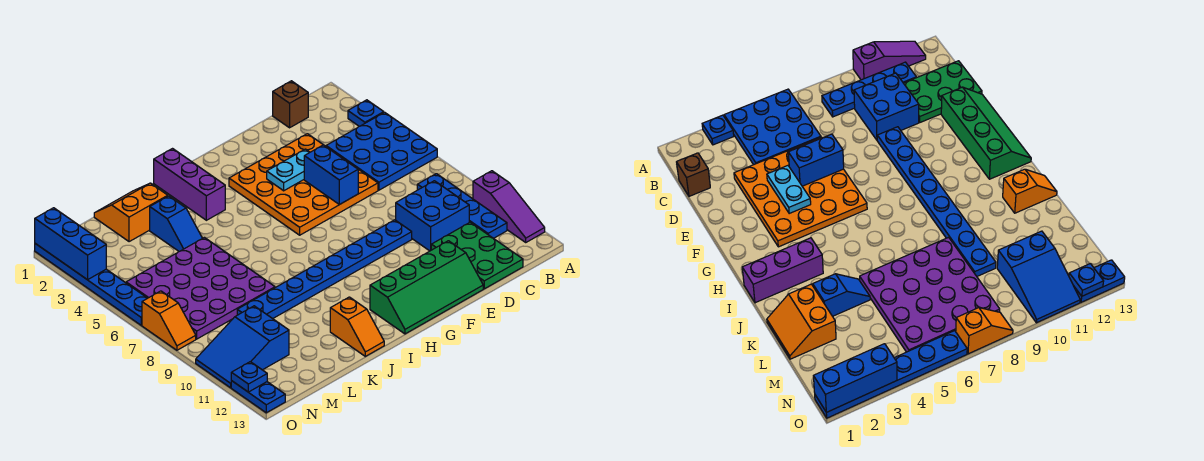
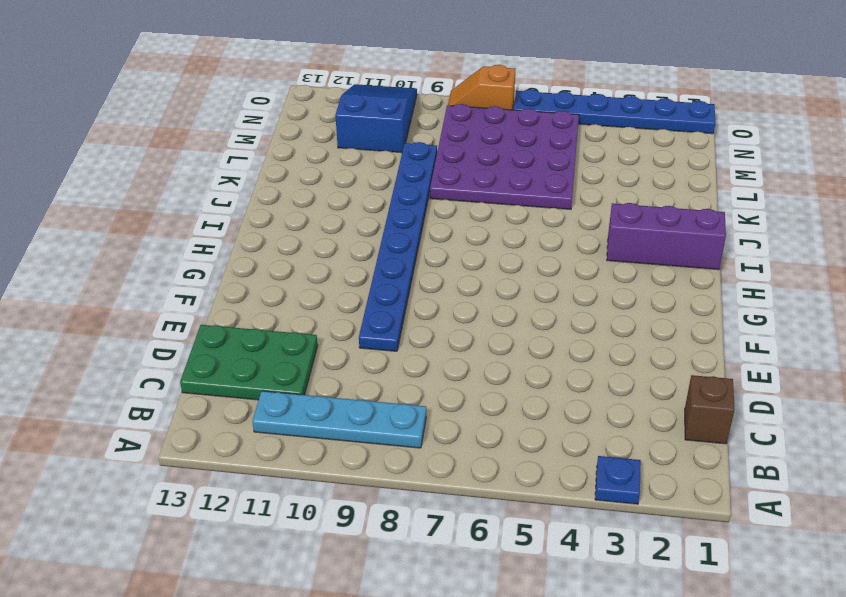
cyan plate B8:B11 level 1 -> blue plate B8:B11 level 1
none -> blue plate A4:C6 level 1
none -> purple slope A10:A12 level 1 top 10
none -> blue brick C9:D10 level 1

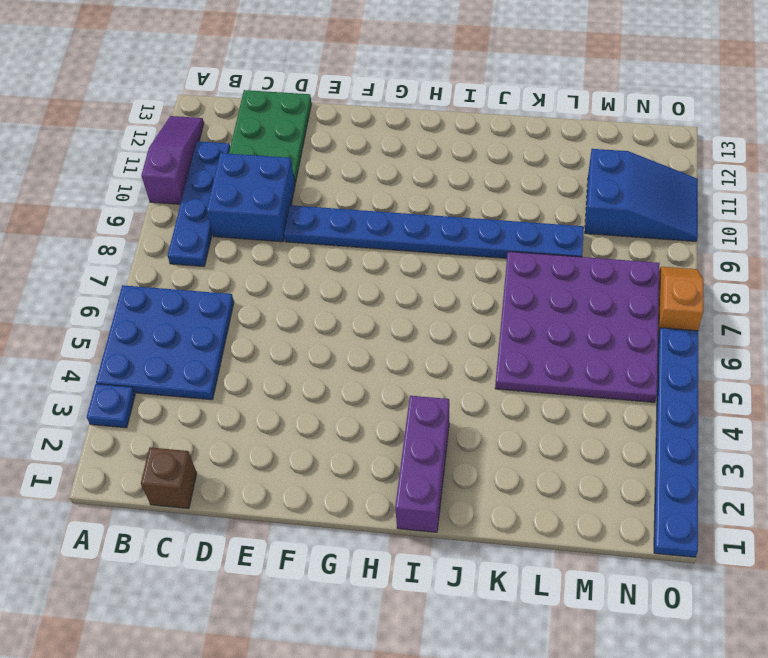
none -> orange plate D3:G6 level 1
none -> green slope E12:H13 level 1 top 12
none -> orange slope J12:J13 level 1 top 12

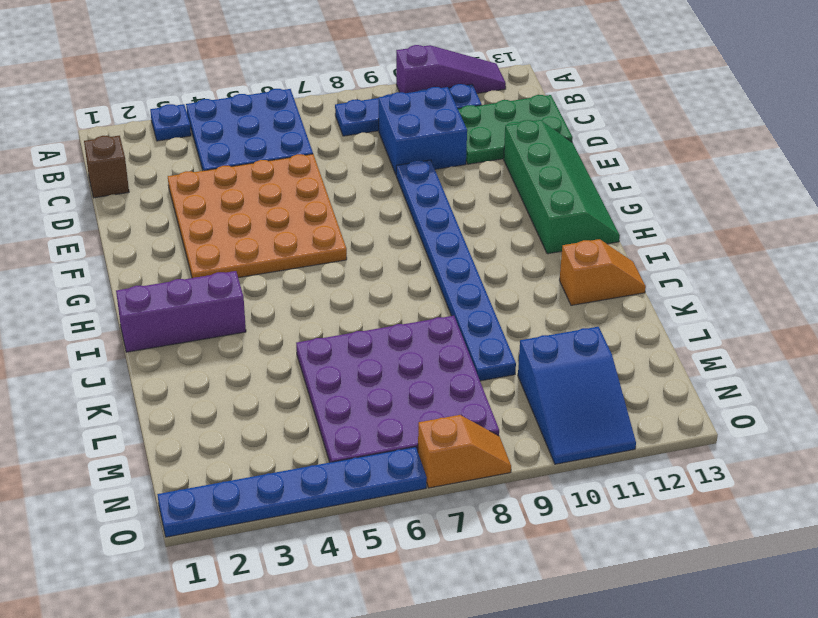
none -> orange slope K1:L2 level 1 top 2
none -> blue slope K3:K4 level 1 top 3
none -> blue plate O12:O13 level 1

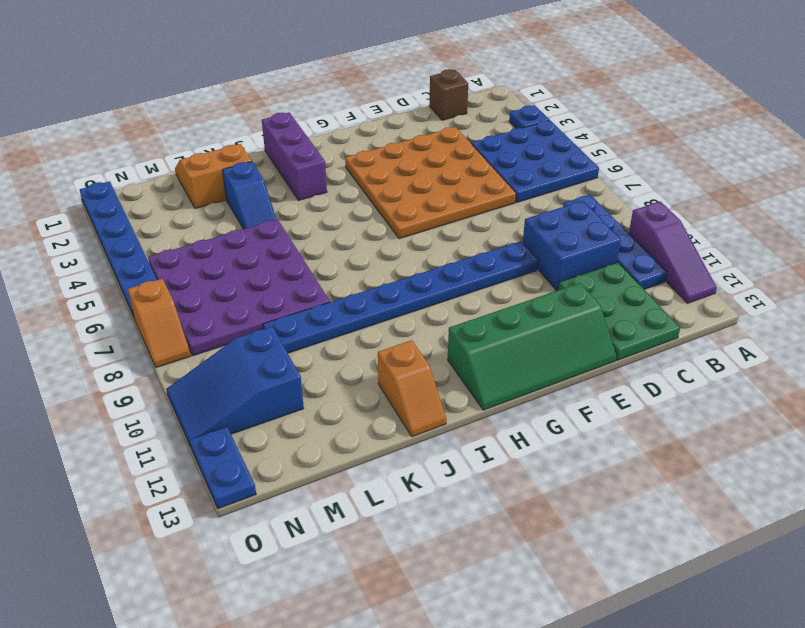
none -> cyan plate E4:F4 level 2
none -> blue brick E5:E6 level 2
none -> blue brick O1:O3 level 2

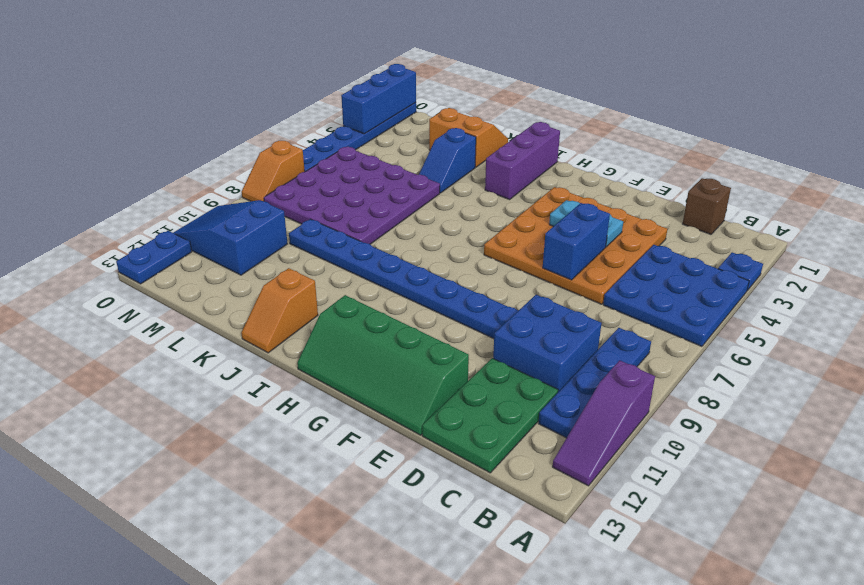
none -> blue plate O12 level 2

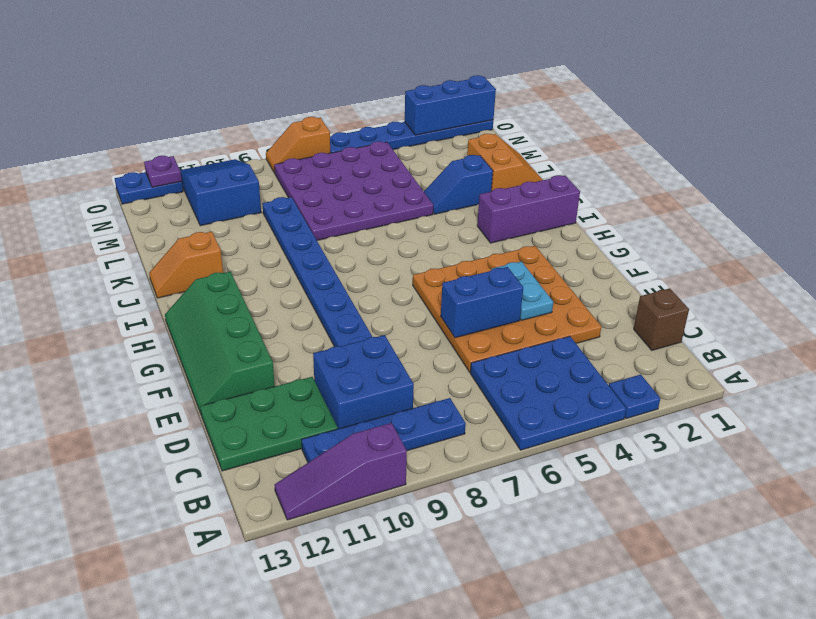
purple plate O12 level 2 -> blue plate O12 level 2

